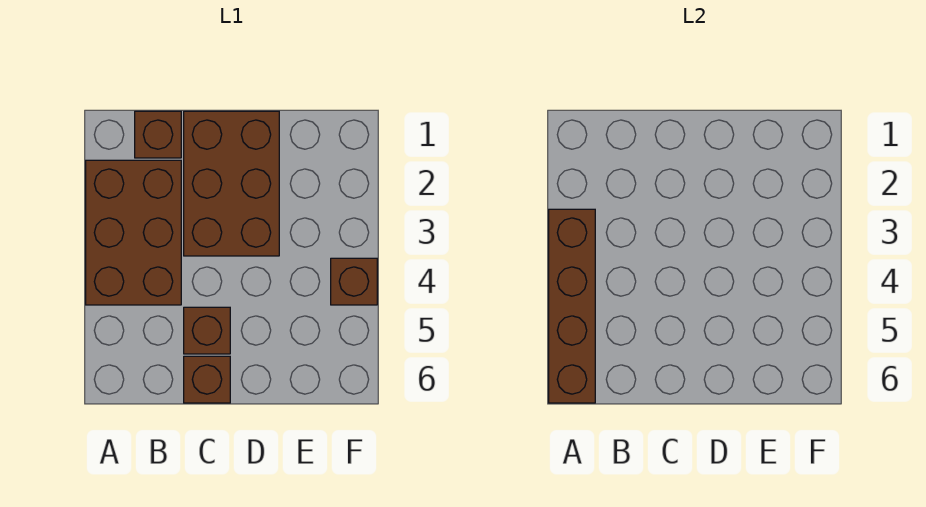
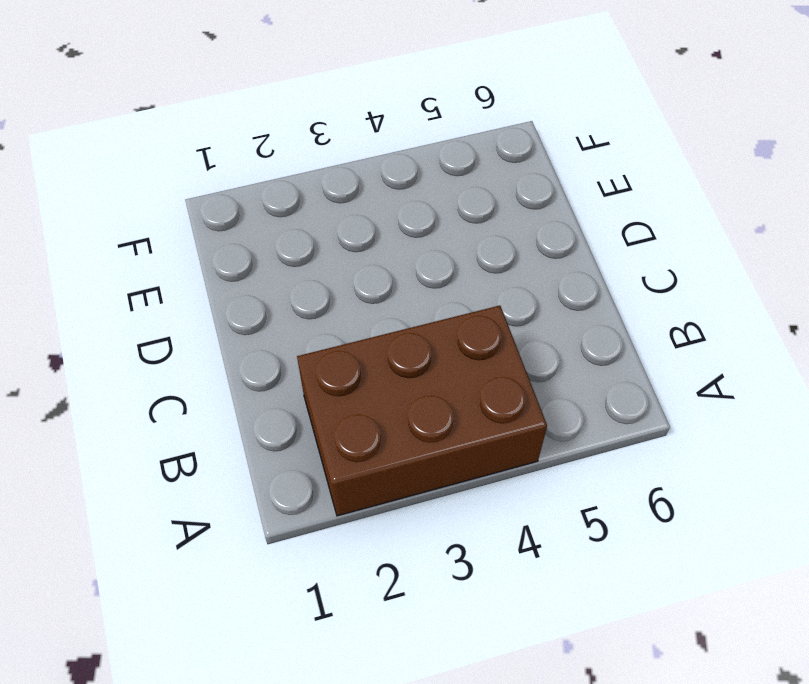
none -> brown brick B1 level 1
none -> brown brick C1:D3 level 1

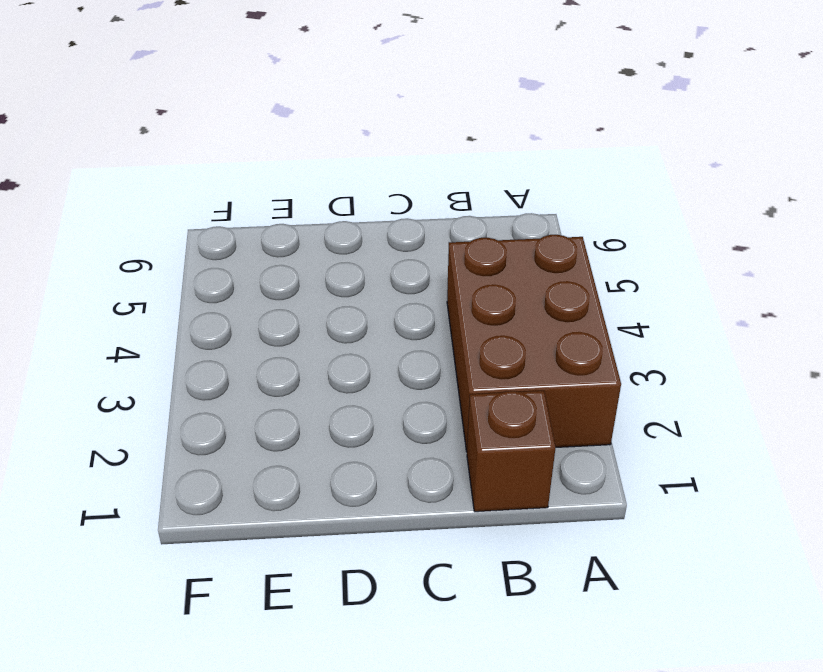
none -> brown brick C1:D3 level 1
none -> brown brick C5 level 1

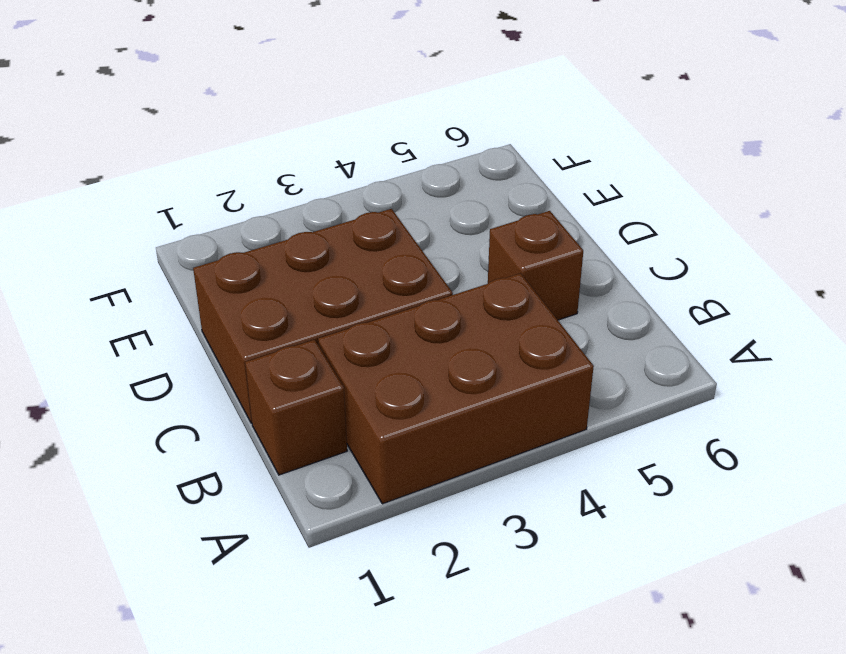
none -> brown brick C6 level 1
none -> brown brick F4 level 1

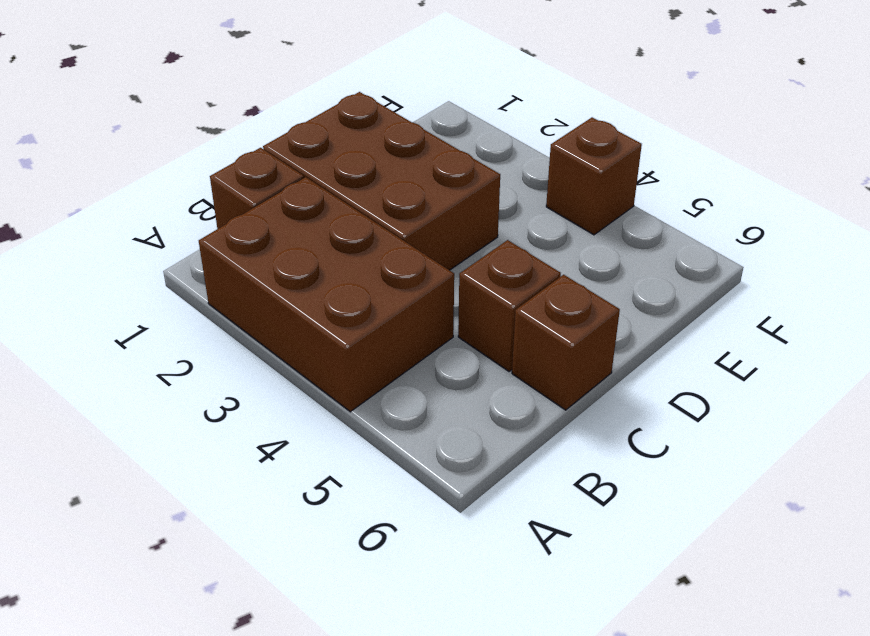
none -> brown brick A3:A6 level 2

